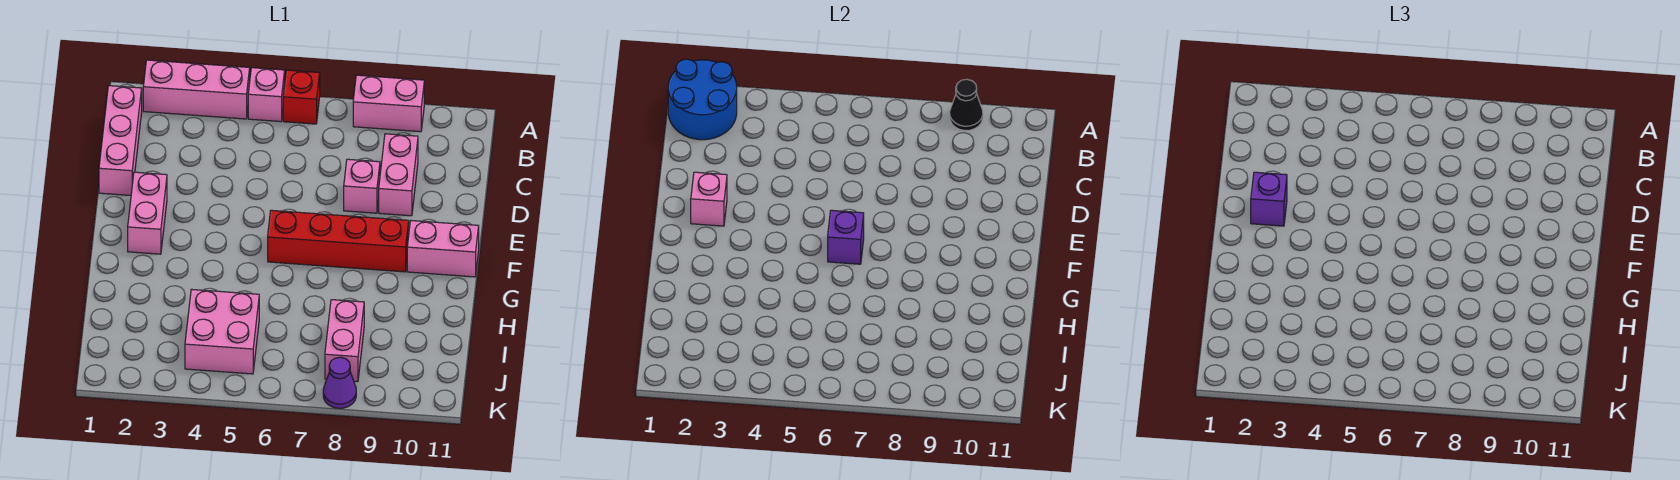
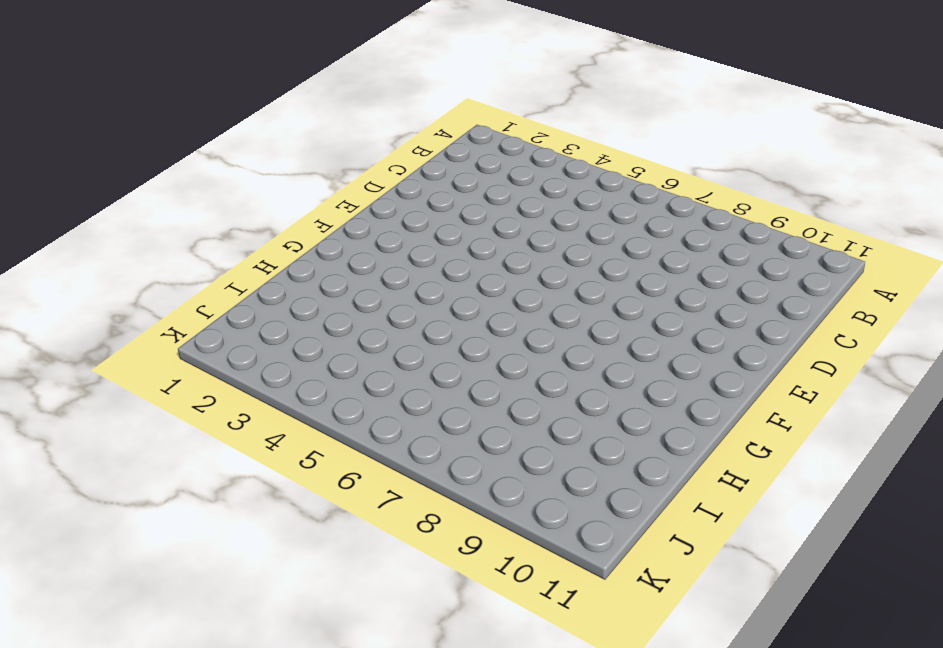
none -> pink brick A2:A4 level 1
none -> pink brick A5 level 1
none -> red brick A6 level 1

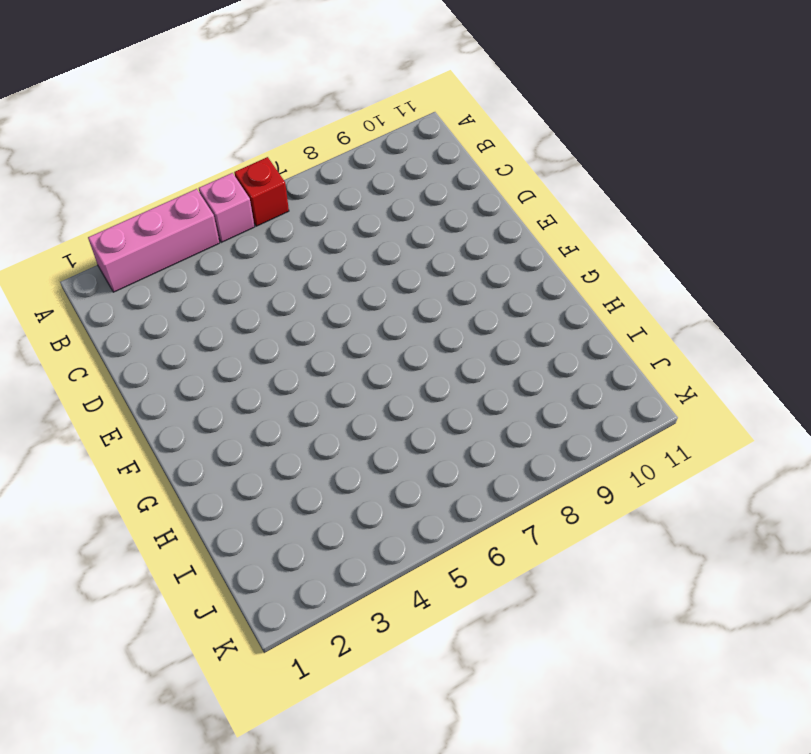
none -> pink brick A8:A9 level 1
none -> pink brick B1:D1 level 1
none -> pink brick C9:D9 level 1

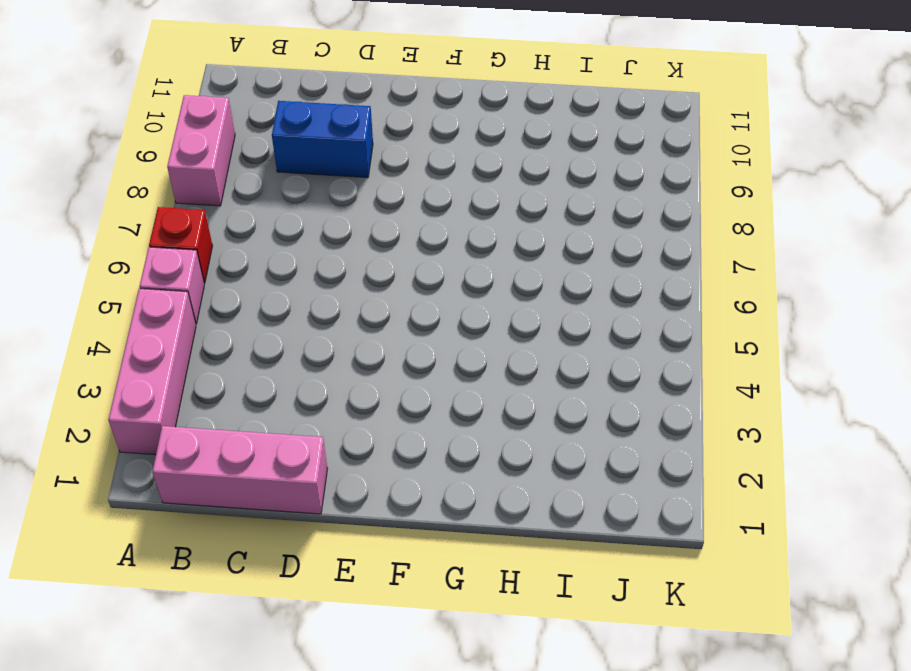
blue brick C9:D9 level 1 -> pink brick C9:D9 level 1
none -> pink brick D8 level 1
none -> pink brick E2:F2 level 1
none -> red brick F6:F9 level 1

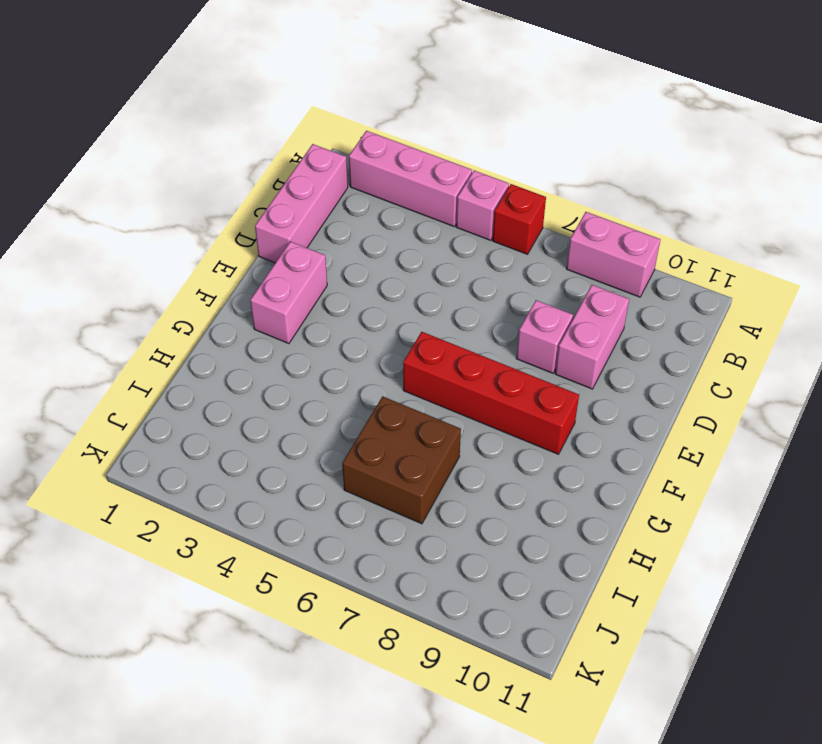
brown brick H6:I7 level 1 -> none
none -> pink brick F10:F11 level 1
none -> pink brick I4:J5 level 1
none -> pink brick I8:J8 level 1

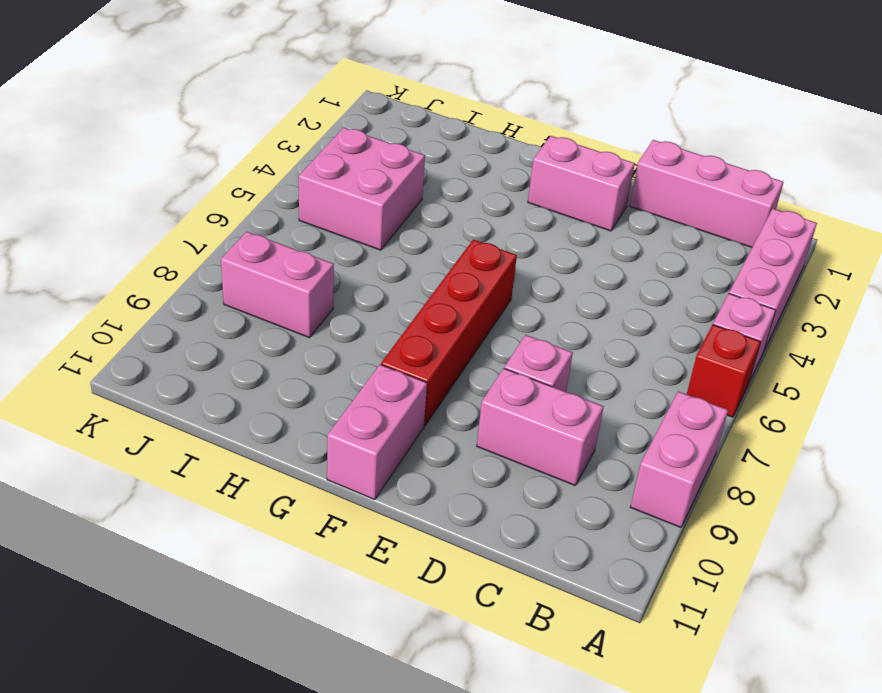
none -> purple cone K8 level 1
none -> blue round brick A1:B2 level 2
none -> black cone A9 level 2

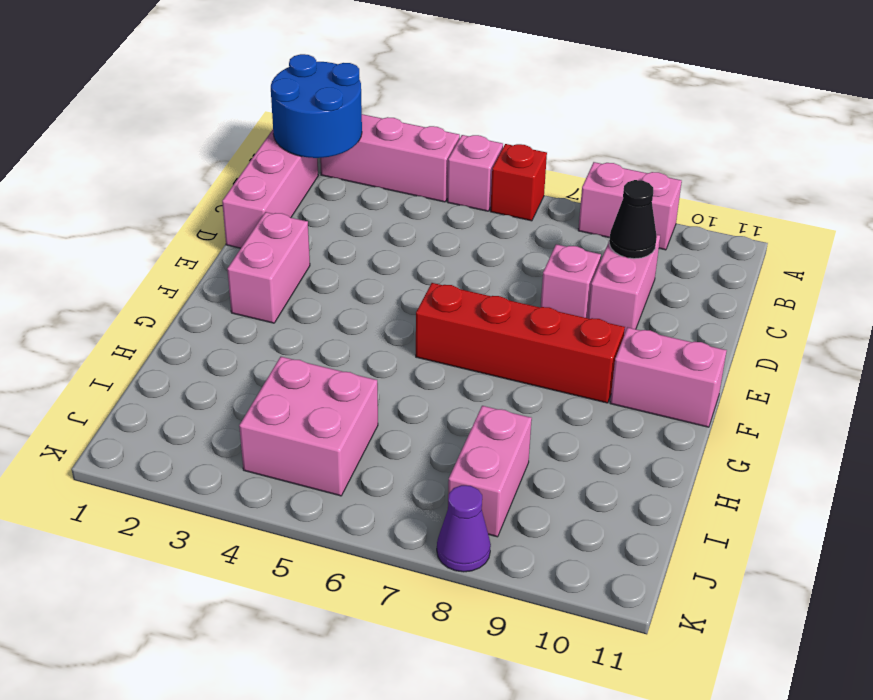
black cone C9 level 2 -> black cone A9 level 2
none -> pink brick E2 level 2
none -> purple brick F6 level 2
none -> purple brick E2 level 3

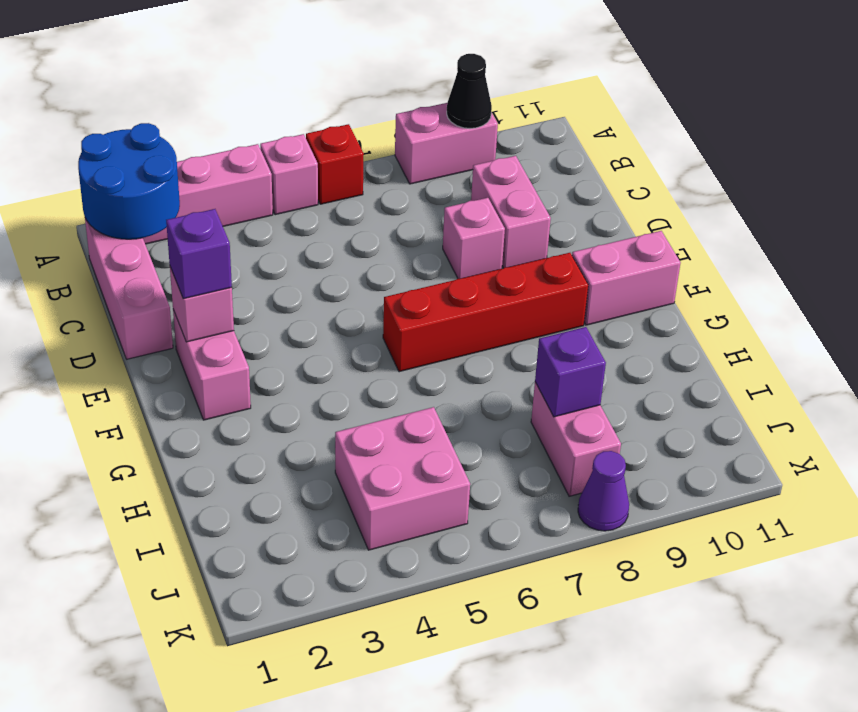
purple brick I8 level 2 -> purple brick F6 level 2

